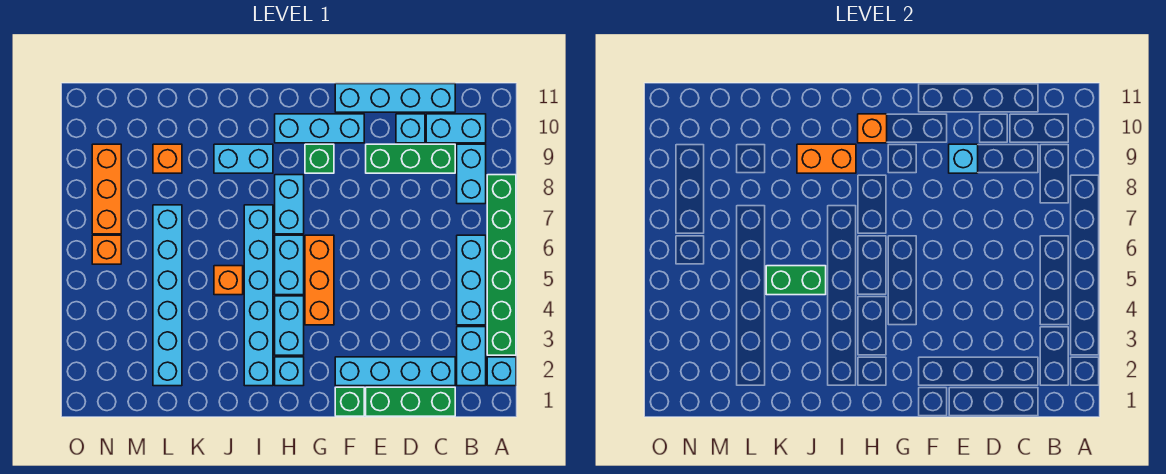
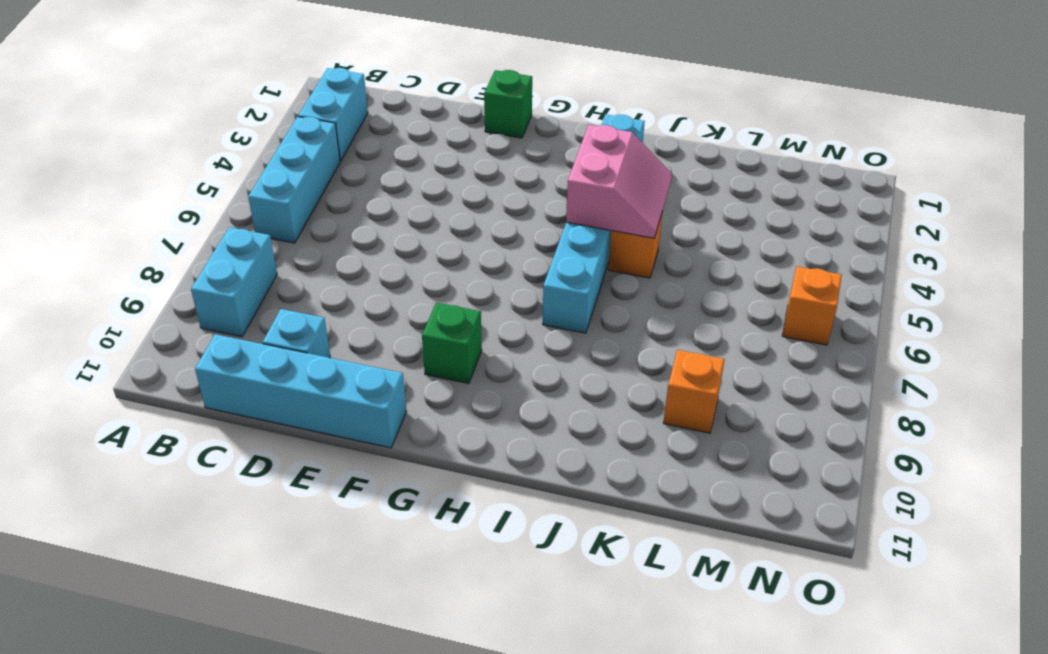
pink slope I4:J5 level 2 top I -> green brick J5:K5 level 2
none -> cyan brick A2 level 1
none -> green brick A3:A8 level 1
none -> cyan brick B10:C10 level 1
none -> green brick C1:E1 level 1

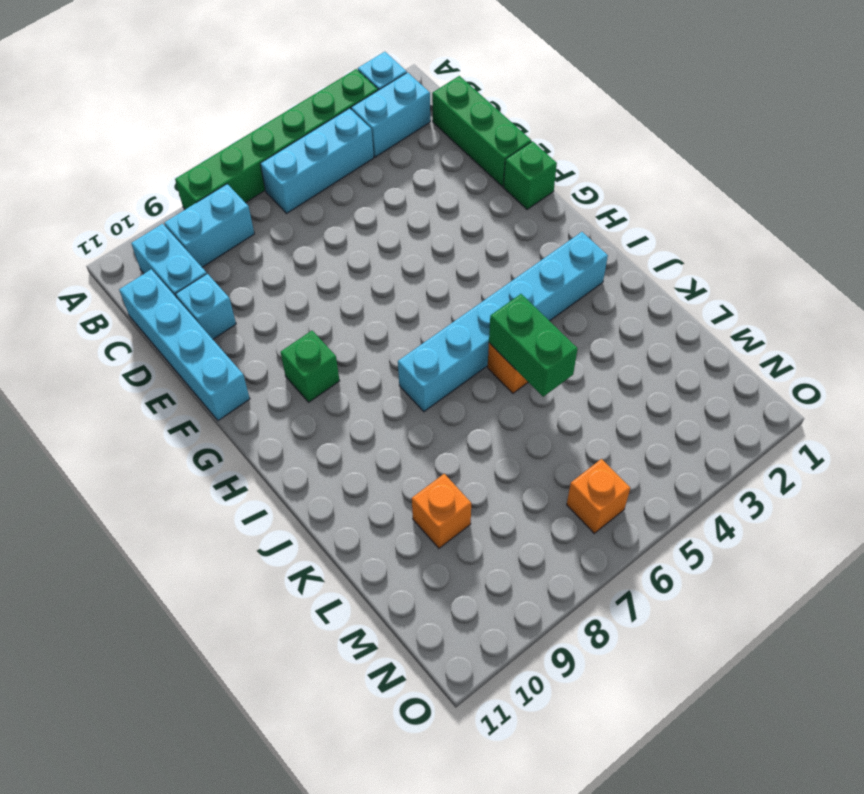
none -> cyan brick C2:F2 level 1
none -> green brick C9:E9 level 1
none -> cyan brick F10:H10 level 1
none -> orange brick G4:G6 level 1

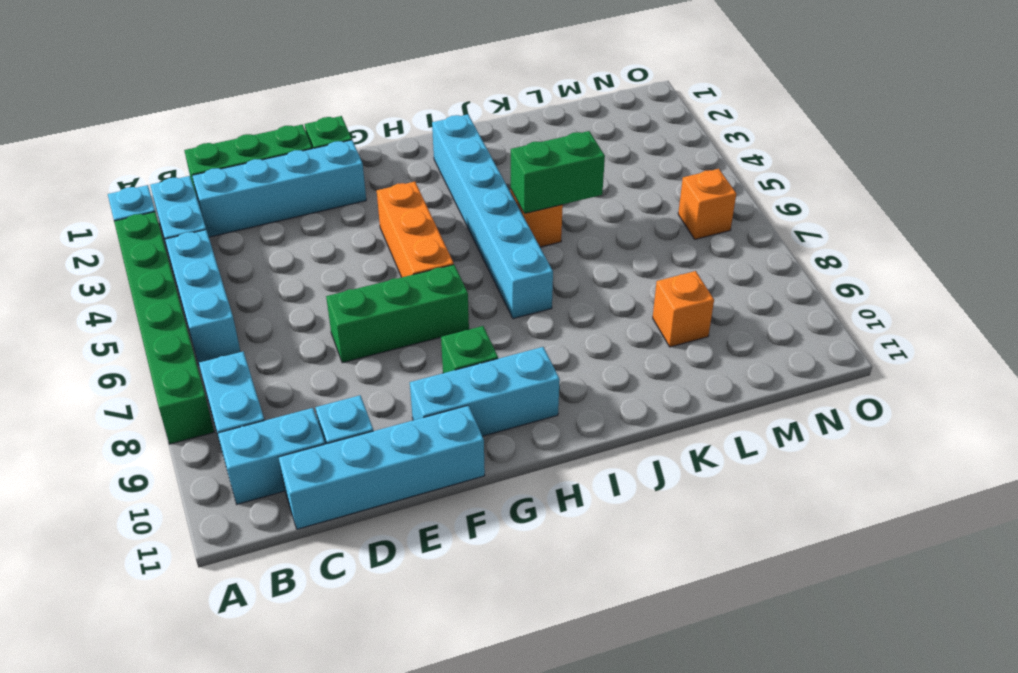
green brick E7:G7 level 1 -> green brick C9:E9 level 1
none -> cyan brick H2 level 1
none -> cyan brick H3:H4 level 1
none -> cyan brick H5:H6 level 1
none -> cyan brick H7:H8 level 1

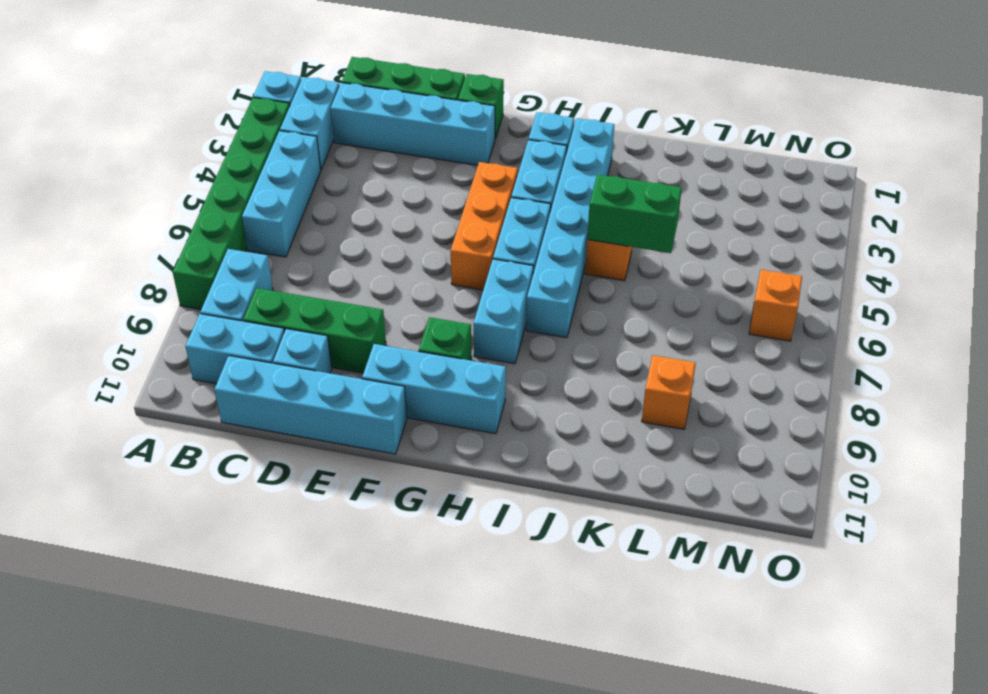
none -> cyan brick I9:J9 level 1
none -> cyan brick L2:L7 level 1
none -> orange brick N7:N9 level 1
none -> cyan brick E9 level 2

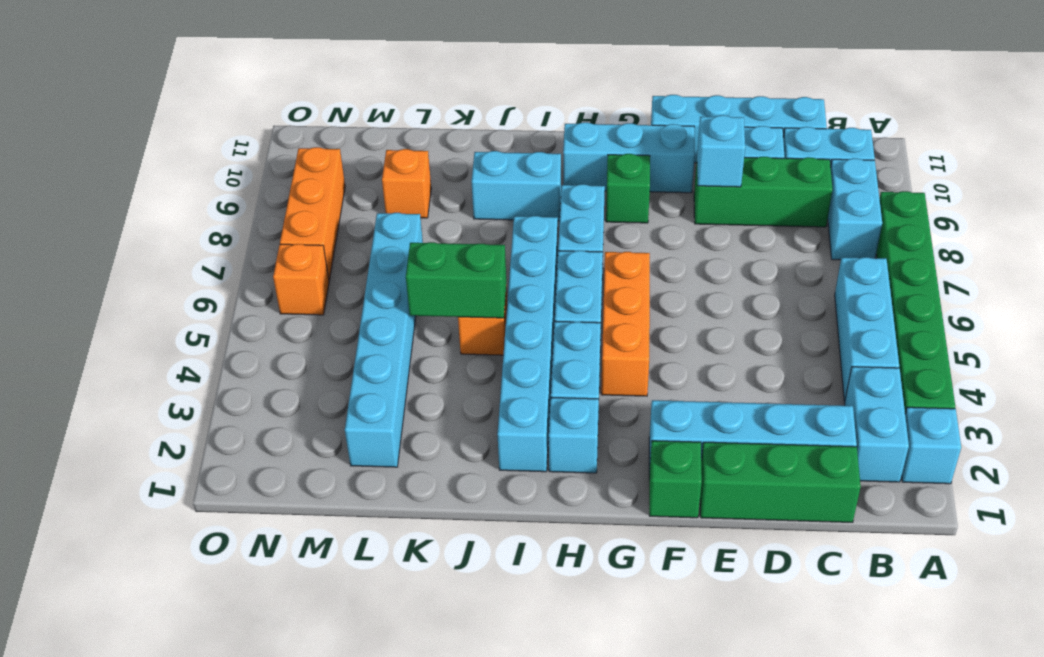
none -> orange brick H10 level 2
none -> orange brick I9:J9 level 2

